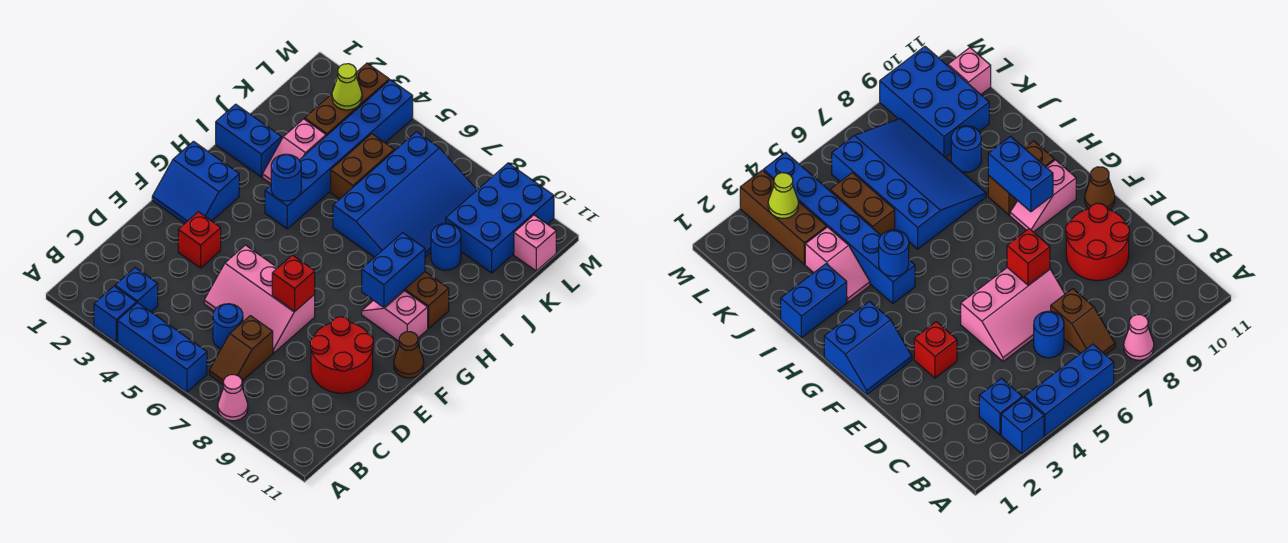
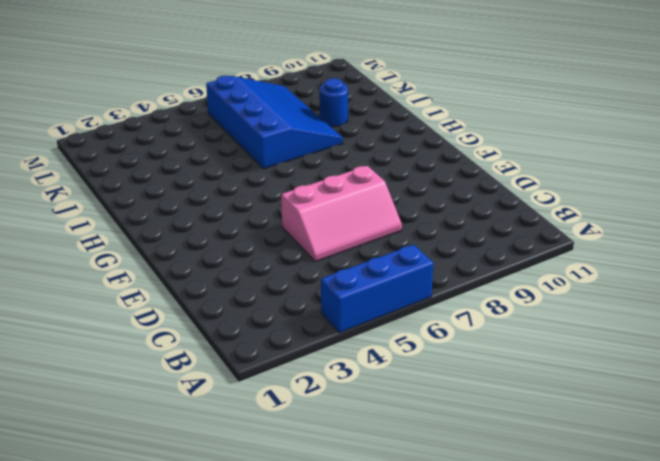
none -> blue brick A3 level 1
none -> pink cone A8 level 1
none -> blue brick B3 level 1

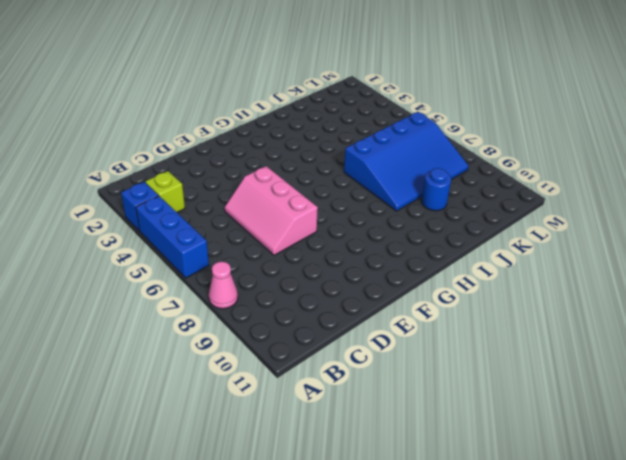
lime brick B3 level 1 -> blue brick B3 level 1
none -> brown slope B7:C7 level 1 top C
none -> blue round brick C6 level 1
none -> red round brick D9:E10 level 1

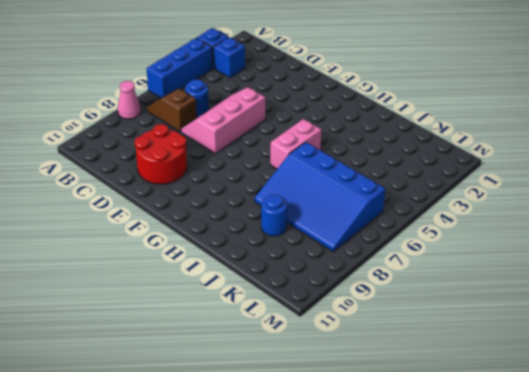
pink brick H5:H6 level 1 -> none
none -> red brick E3 level 1
none -> blue slope F1:G2 level 1 top G
none -> brown cone F11 level 1

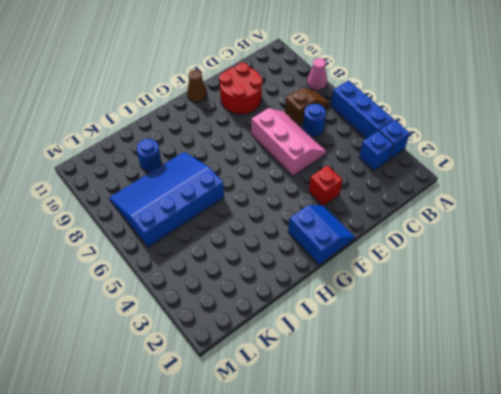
none -> pink slope G9:G10 level 1 top 10
none -> blue brick H4:M4 level 1
none -> brown brick H9:H10 level 1

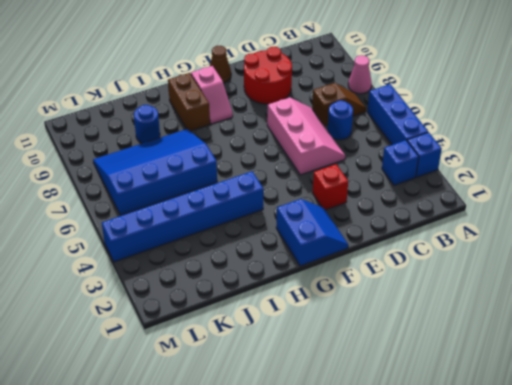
none -> blue brick I1:I2 level 1
none -> pink slope I3:J3 level 1 top J
none -> brown brick J5:K5 level 1

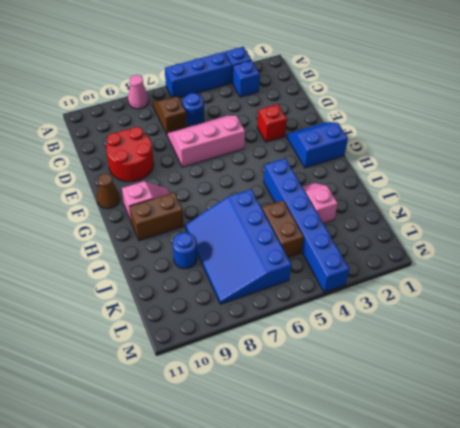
none -> blue brick I1:I2 level 1
none -> brown brick K3:M3 level 1
none -> blue brick K9:M10 level 1

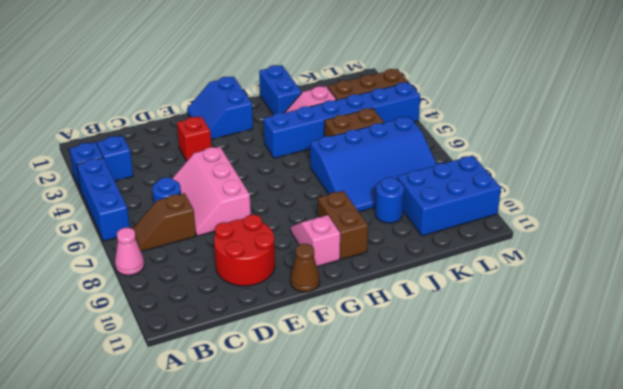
none -> pink brick L11 level 1
none -> red brick E7 level 2
none -> blue brick G9:H9 level 2

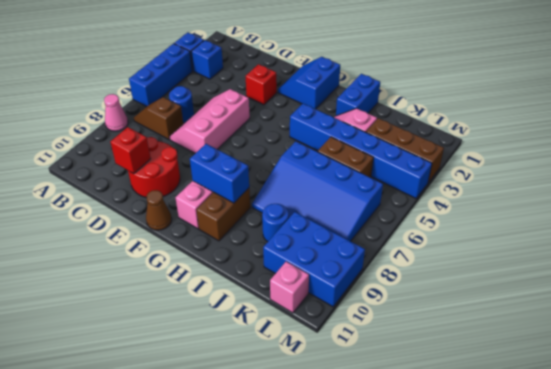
red brick D10 level 2 -> red brick E7 level 2
none -> blue round brick H4 level 2
none -> lime cone L3 level 2

